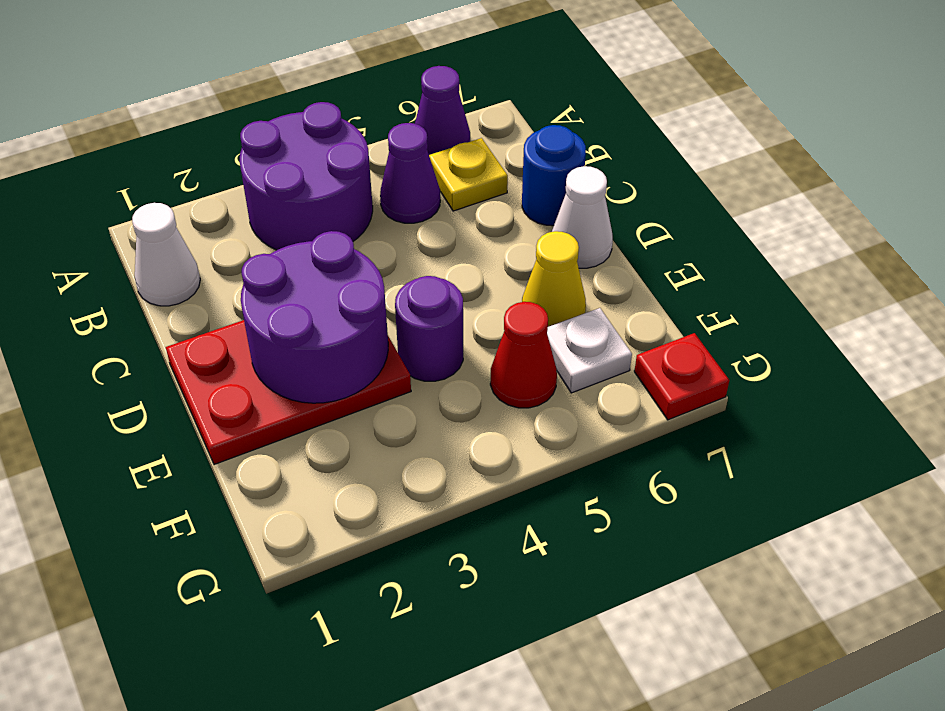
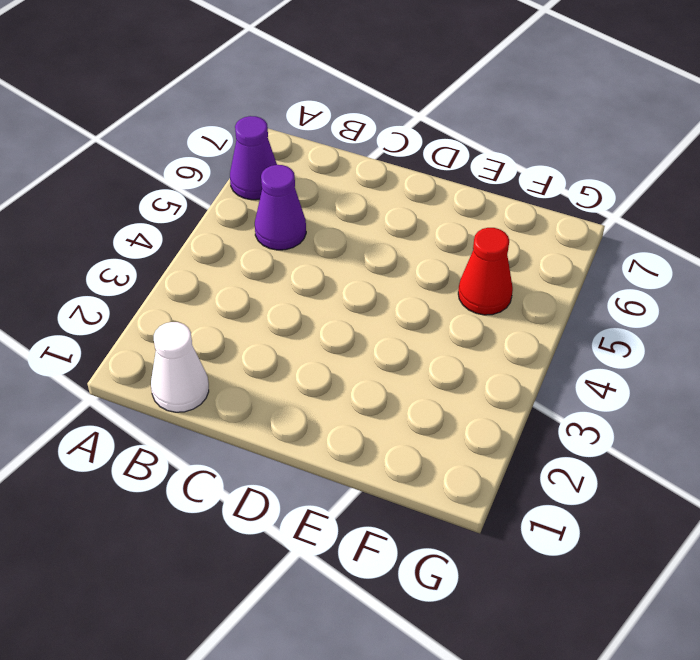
none -> purple round brick A3:B4 level 1
none -> yellow plate B6 level 1
none -> blue round brick C7 level 1

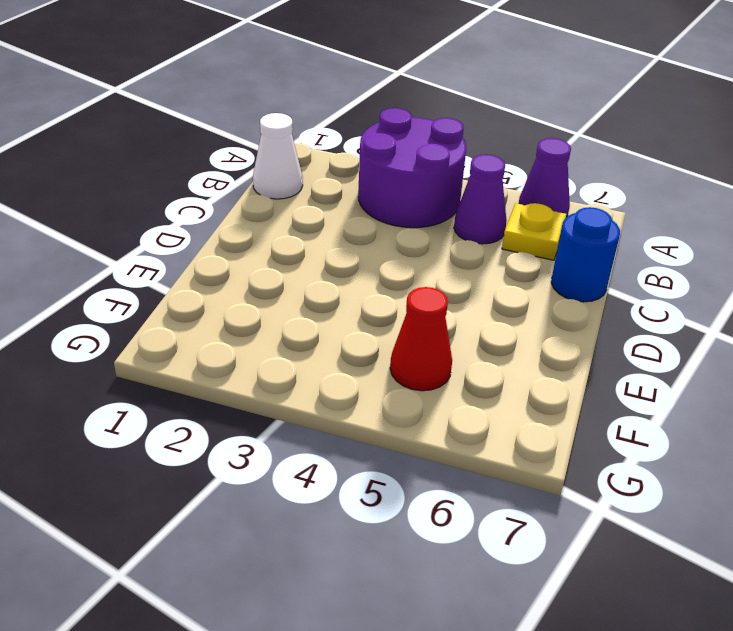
none -> red plate D1:E3 level 1
none -> white cone D7 level 1
none -> purple round brick E4 level 1

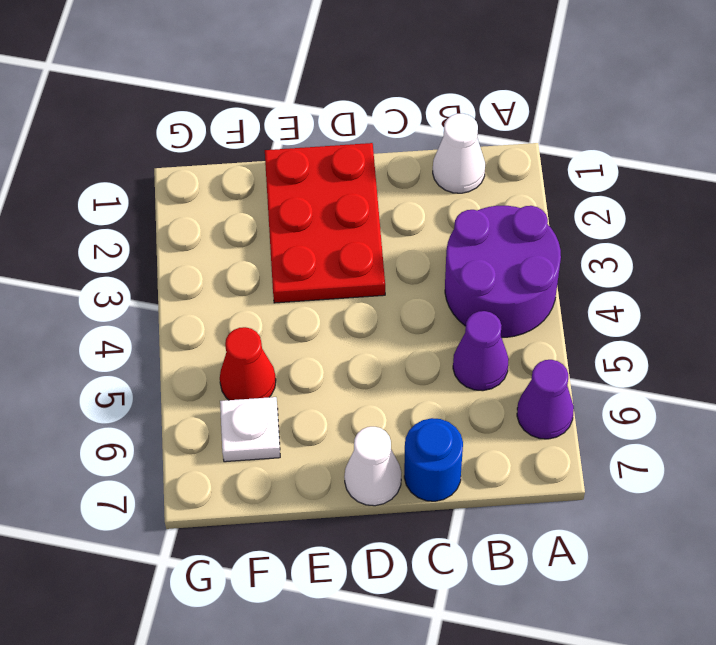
none -> yellow plate B6 level 1
none -> purple round brick E4 level 1
none -> yellow cone E6 level 1

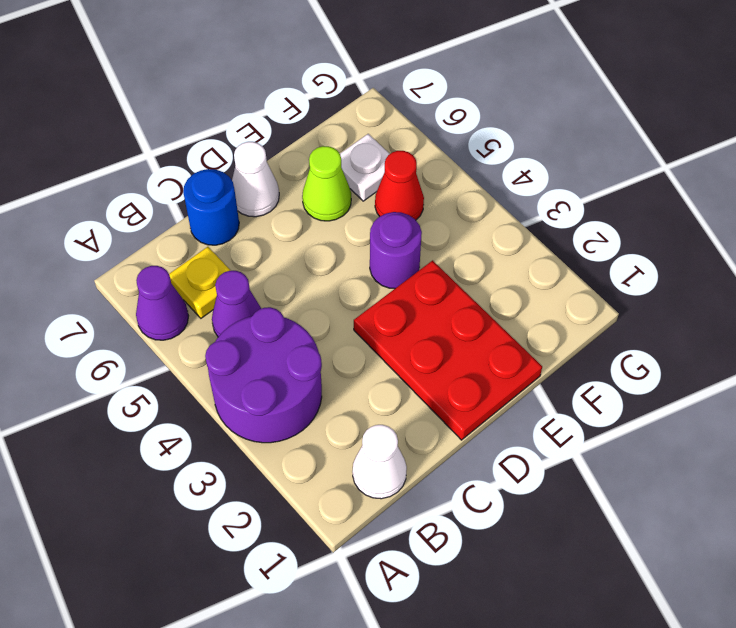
lime cone E6 level 1 -> yellow cone E6 level 1
none -> red plate G7 level 1
none -> purple round brick D2:E3 level 2

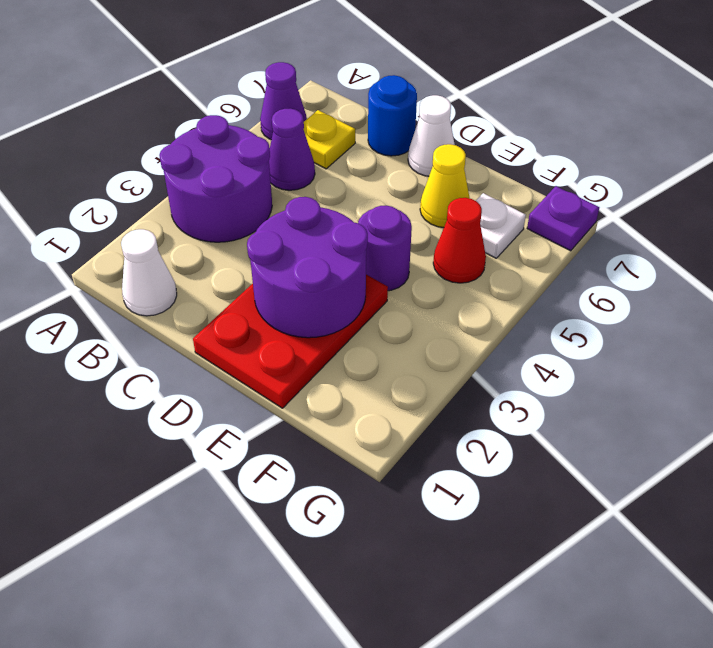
purple plate G7 level 1 -> red plate G7 level 1

